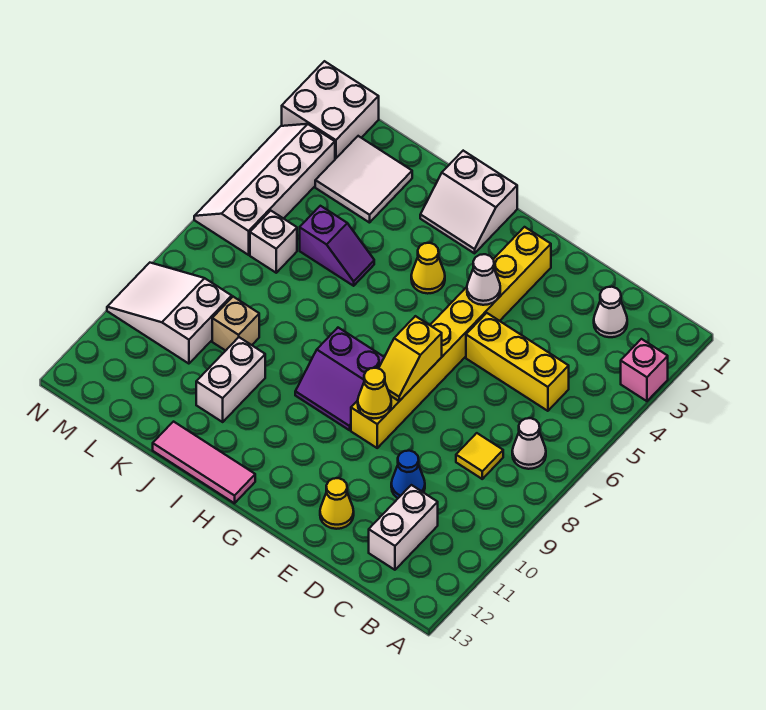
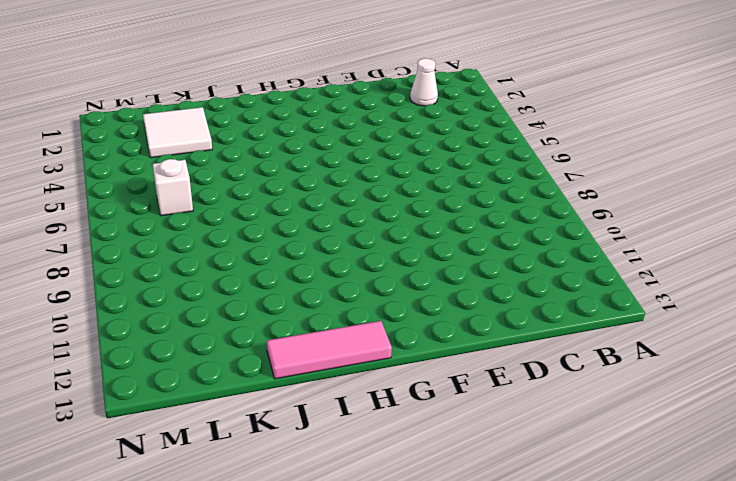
none -> pink brick A3 level 1
none -> white cone B7 level 1
none -> yellow brick C5:E5 level 1

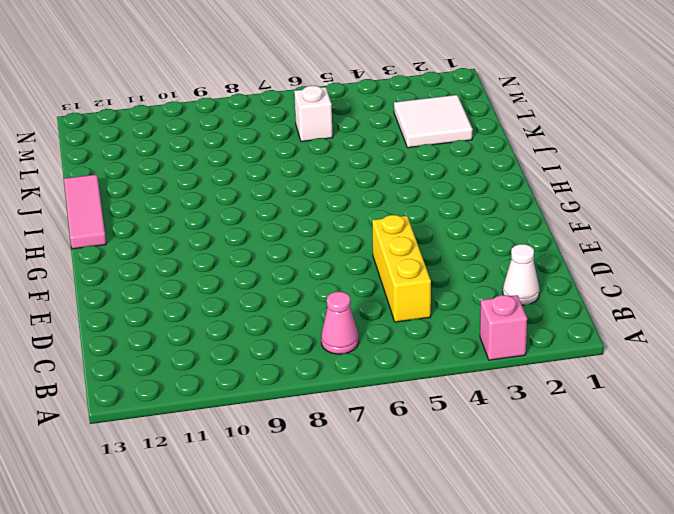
pink cone B7 level 1 -> white cone B7 level 1
none -> yellow tile C8 level 1
none -> white brick C11:C12 level 1
none -> blue cone D10 level 1

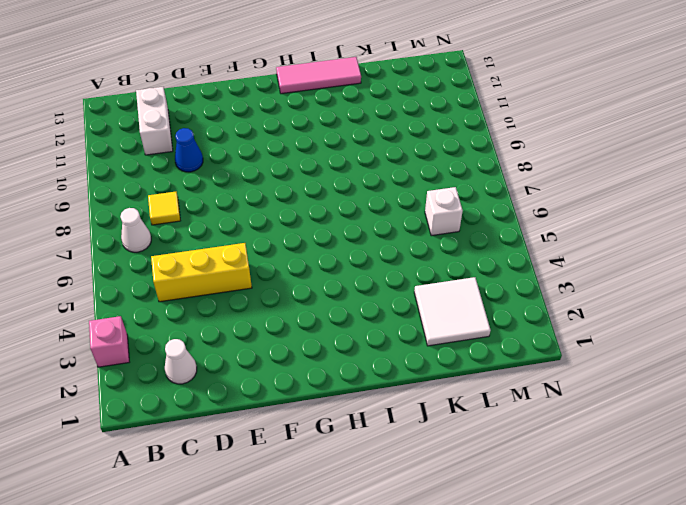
none -> yellow cone E12 level 1
none -> yellow brick F2:F9 level 1
none -> purple slope G8:H9 level 1 top 8

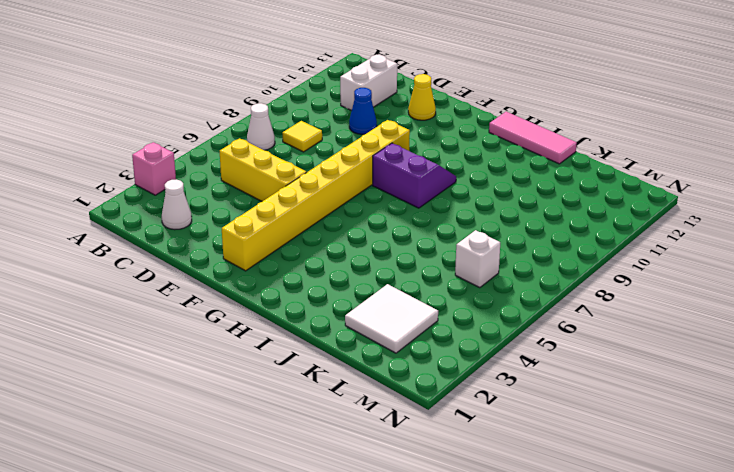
none -> white slope H1:I2 level 1 top 1
none -> yellow cone H4 level 1
none -> purple slope J5:K5 level 1 top K

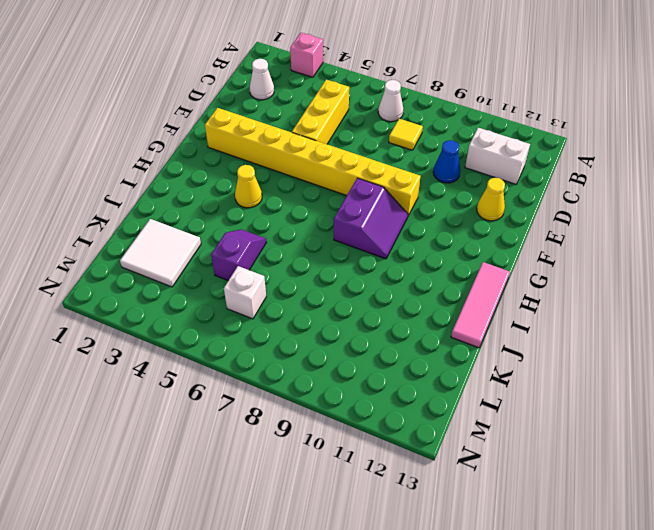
none -> white slope H1:I2 level 1 top 1
none -> white brick J10:J11 level 1
none -> tan brick K9 level 1

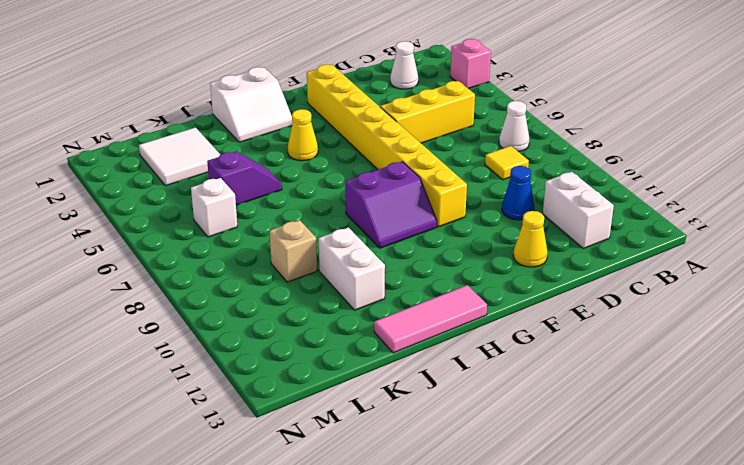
none -> white slope L9:N10 level 1 top L
none -> white brick M1:N2 level 1
none -> white slope M3:N6 level 1 top M

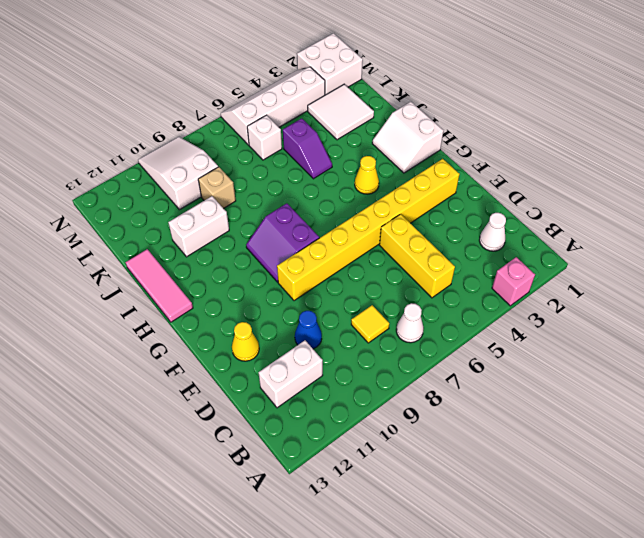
none -> white cone F4 level 2
none -> yellow slope F7:F8 level 2 top 7
none -> yellow cone F9 level 2

